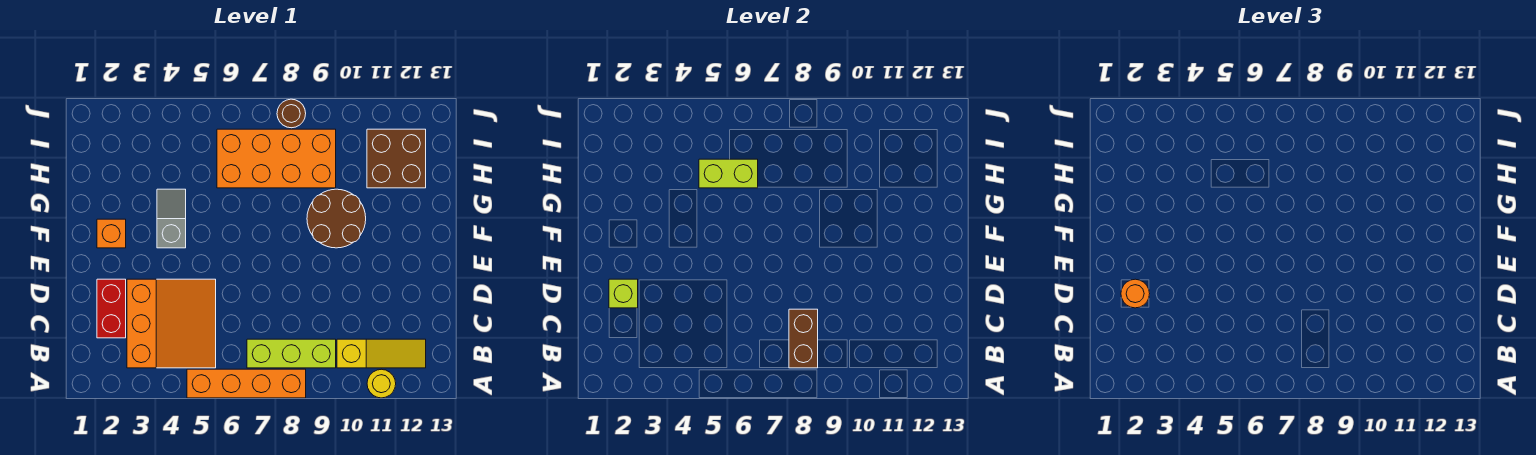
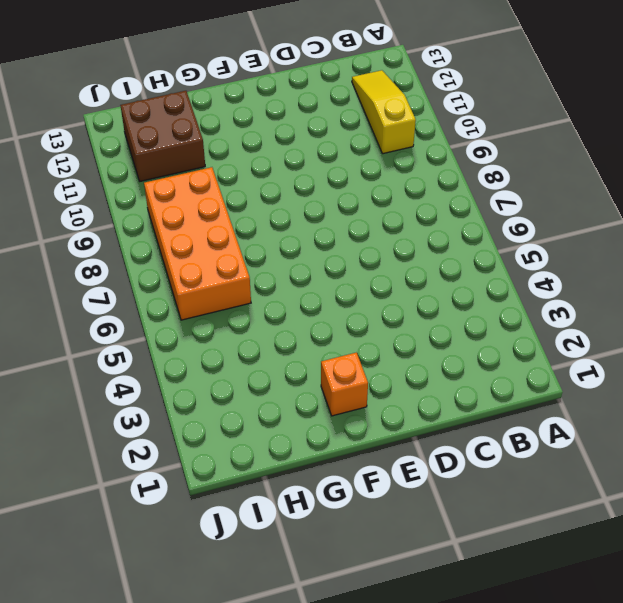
none -> orange brick A5:A8 level 1
none -> yellow round brick A11 level 1
none -> orange slope B3:D5 level 1 top 3

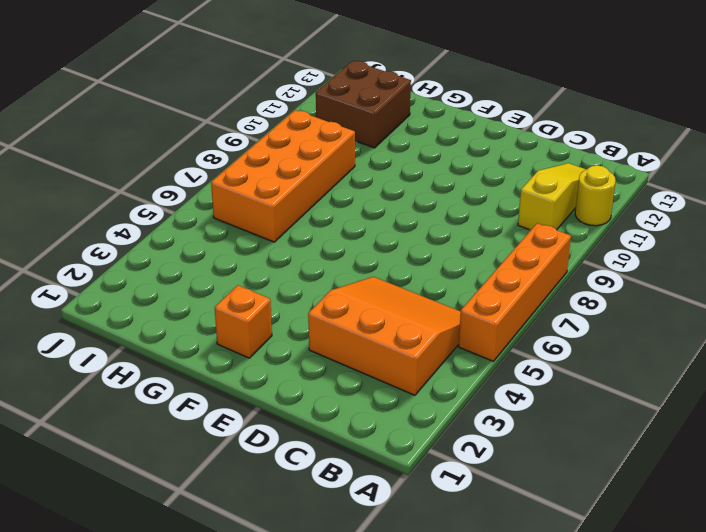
none -> lime brick B7:B9 level 1
none -> red brick C2:D2 level 1
none -> grey slope F4:G4 level 1 top F

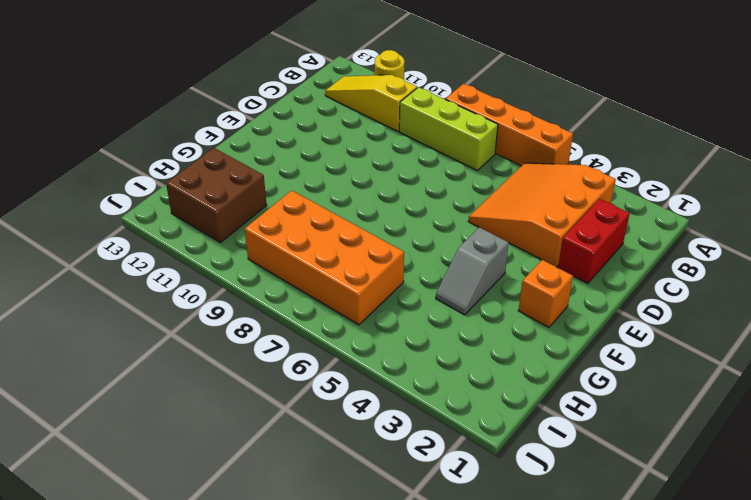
none -> brown round brick F9:G10 level 1
none -> brown round brick J8 level 1
none -> brown brick B8:C8 level 2

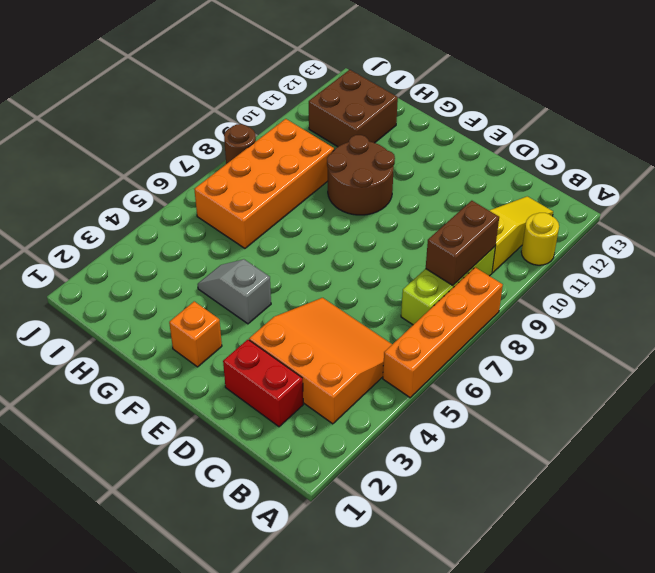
brown brick B8:B9 level 2 -> brown brick B8:C8 level 2
none -> lime brick D2 level 2
none -> lime brick H5:H6 level 2
none -> orange round brick D2 level 3

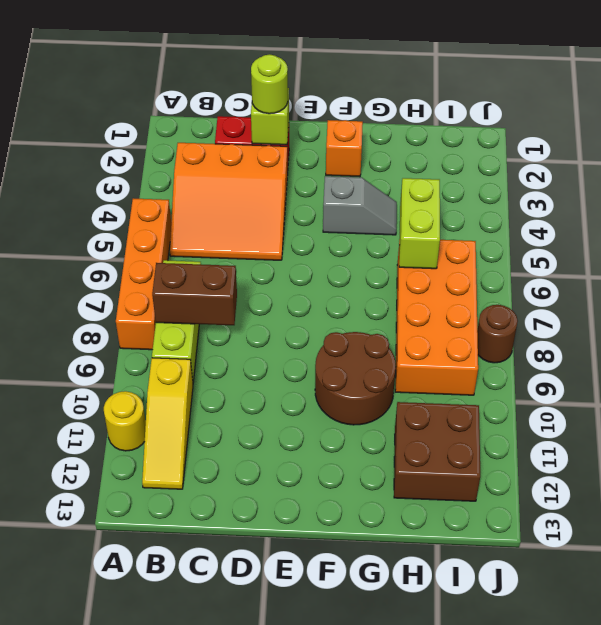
lime round brick D2 level 3 -> orange round brick D2 level 3

